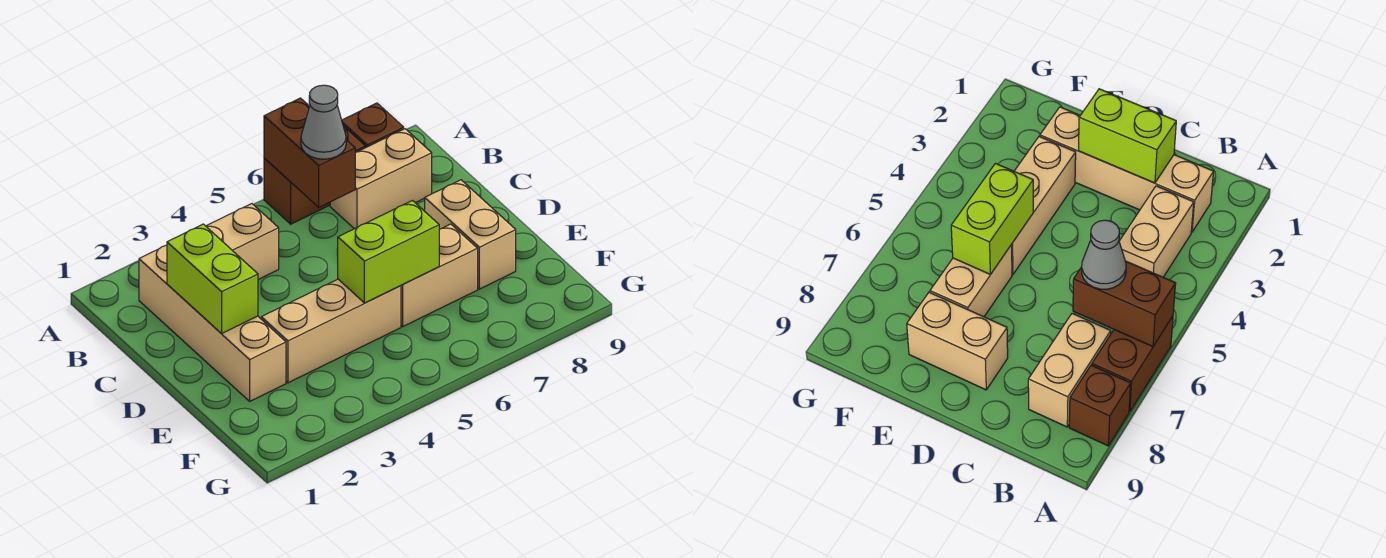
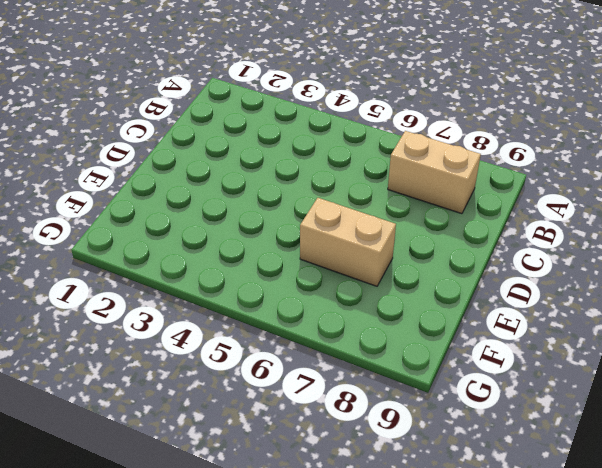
none -> brown brick A6:A7 level 1
none -> brown brick A8 level 1
none -> tan brick B2:E2 level 1

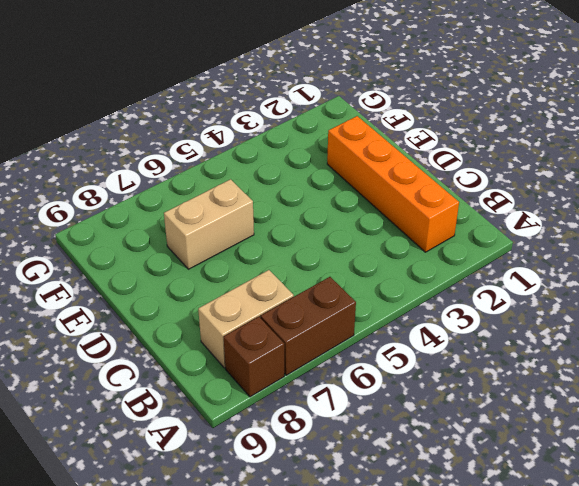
orange brick B2:E2 level 1 -> tan brick B2:E2 level 1
none -> tan brick B3:B4 level 1
none -> tan brick D8:E8 level 1
none -> tan brick E3:E5 level 1

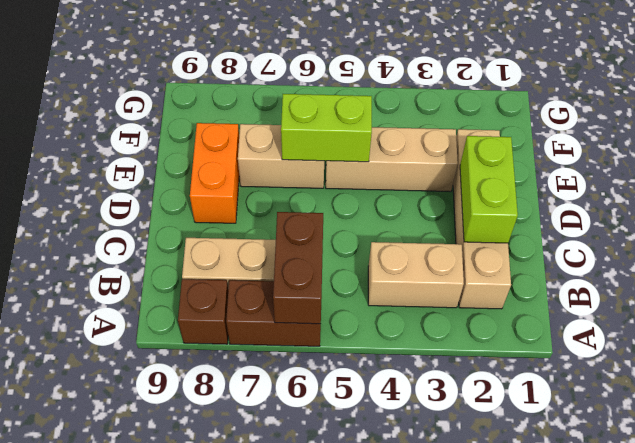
orange brick D8:E8 level 1 -> tan brick D8:E8 level 1
none -> grey cone B6 level 3

